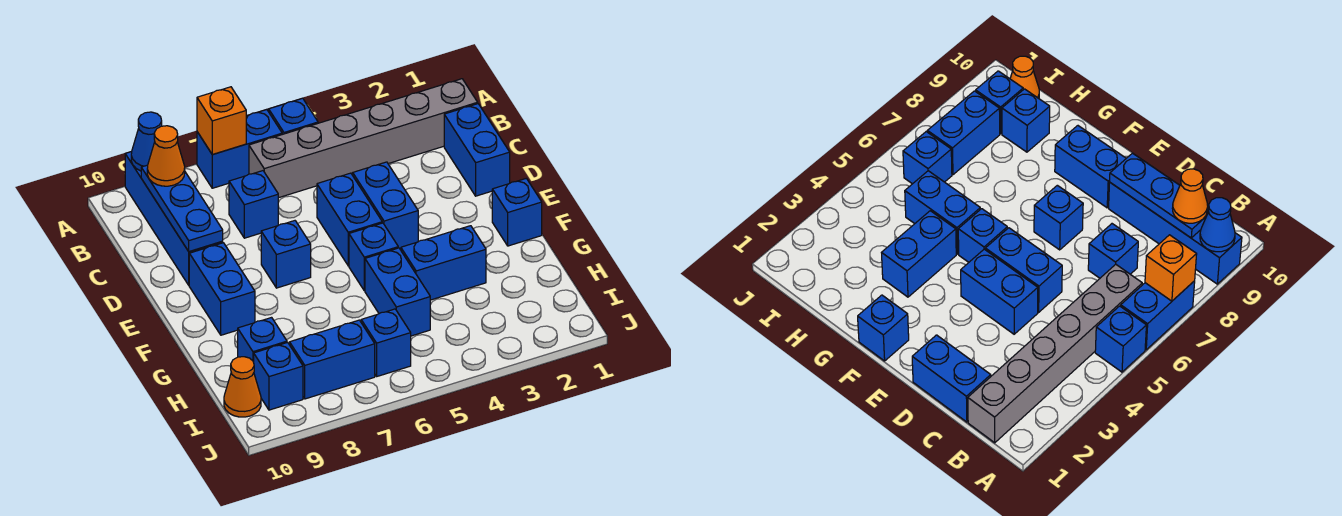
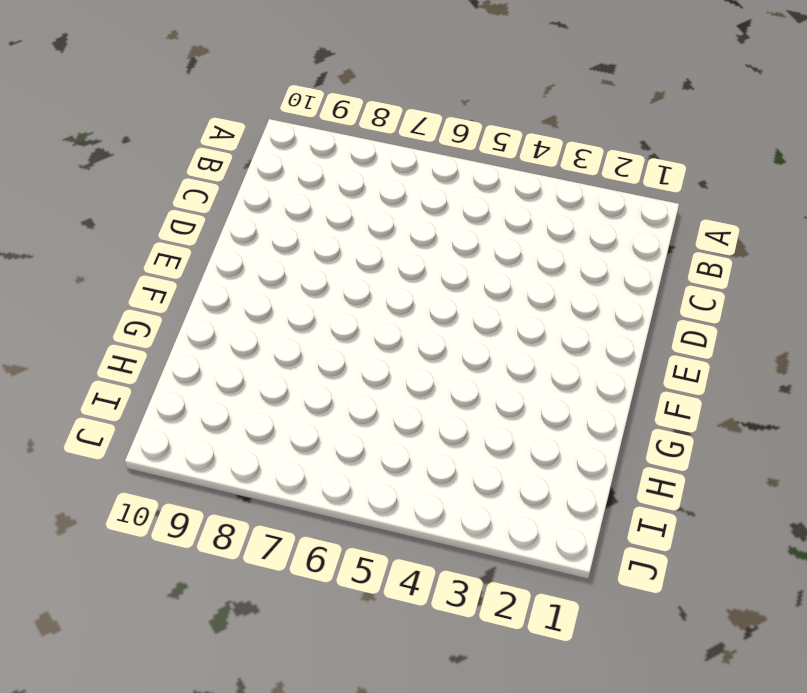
none -> blue brick A5 level 1
none -> blue brick A6:A7 level 1
none -> blue brick A9:D9 level 1

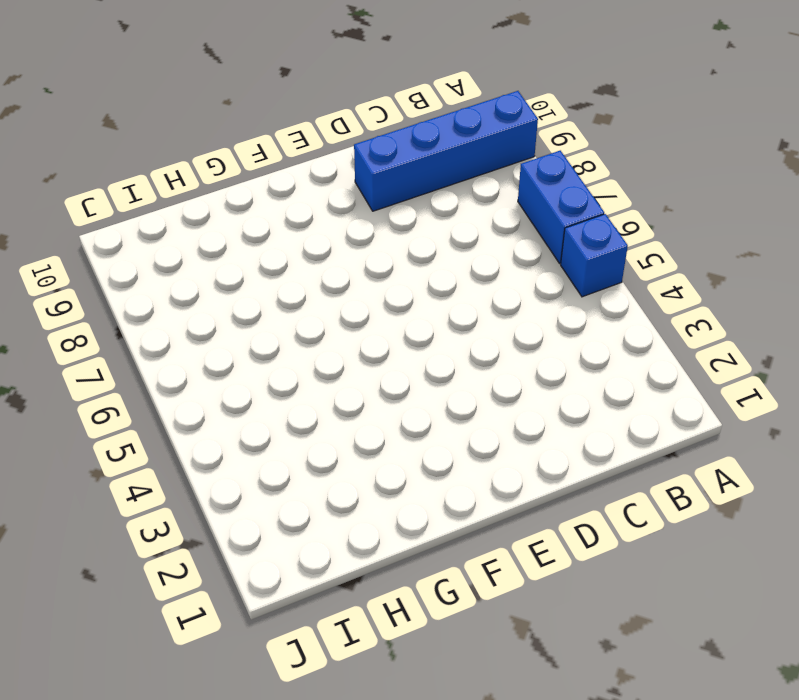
none -> grey brick B1:B6 level 1
none -> blue brick C1:D1 level 1
none -> blue brick C7 level 1

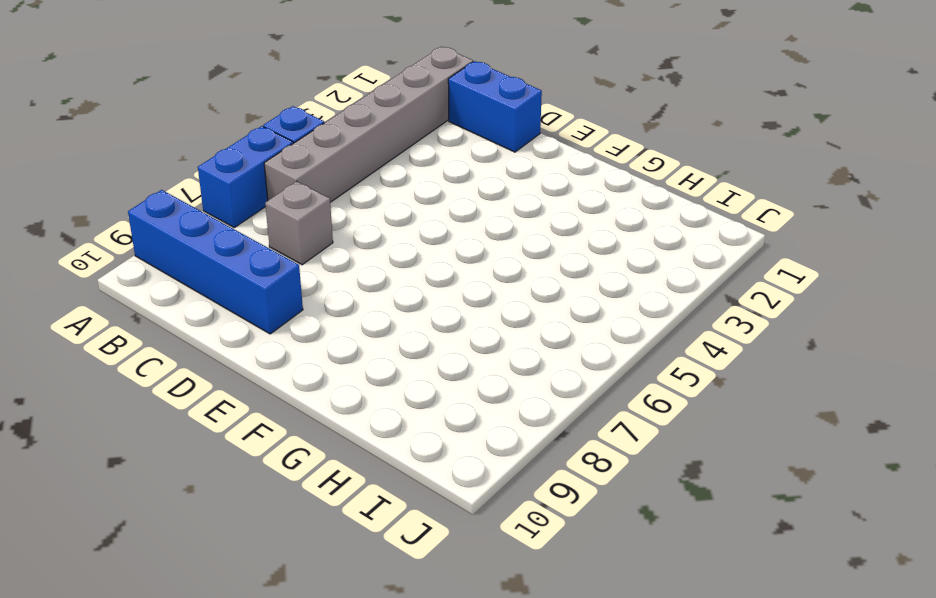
grey brick C7 level 1 -> blue brick C7 level 1
none -> blue brick D4:E4 level 1
none -> blue brick D5:E5 level 1
none -> blue brick E7 level 1

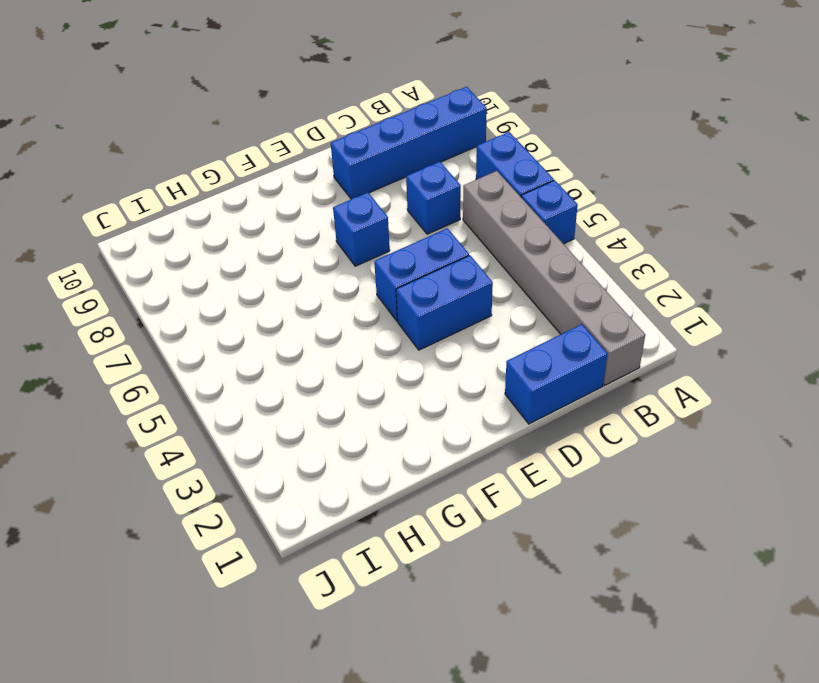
none -> blue brick E9:F9 level 1
none -> blue brick F1 level 1
none -> blue brick F5 level 1

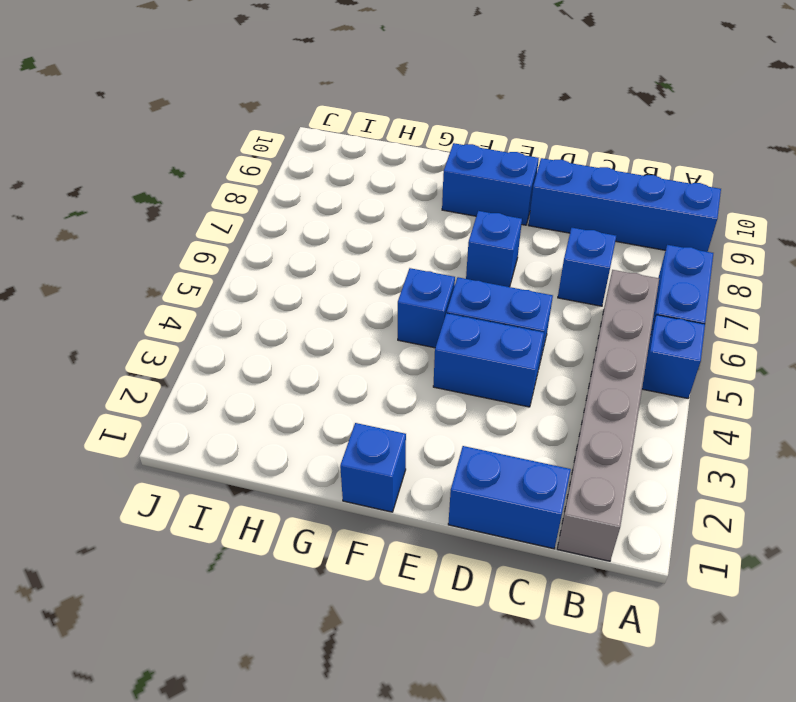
none -> blue brick G3:G4 level 1
none -> blue brick G5:H5 level 1
none -> blue brick H9 level 1

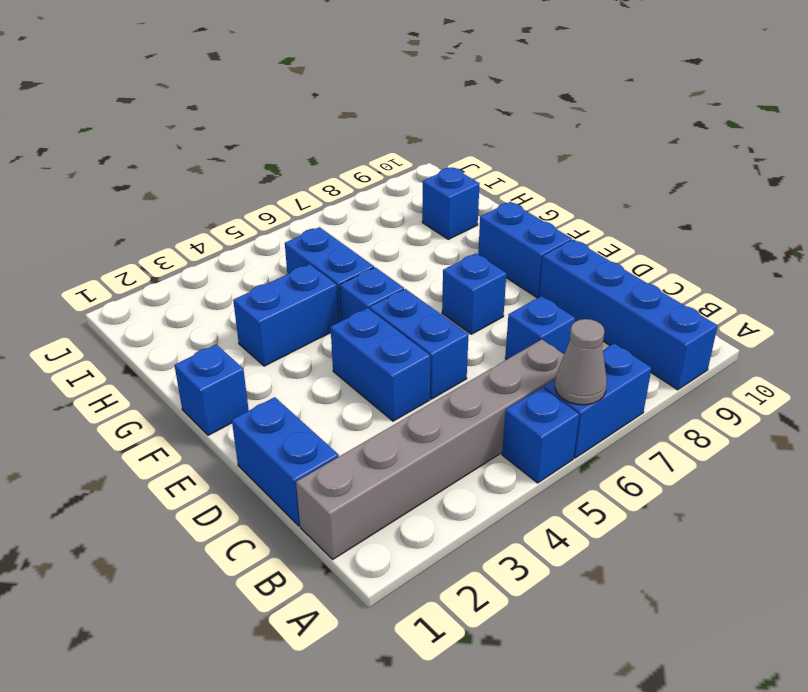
grey cone A6 level 2 -> none
none -> blue brick I6 level 1
none -> blue brick I7:I8 level 1
none -> blue brick I9 level 1

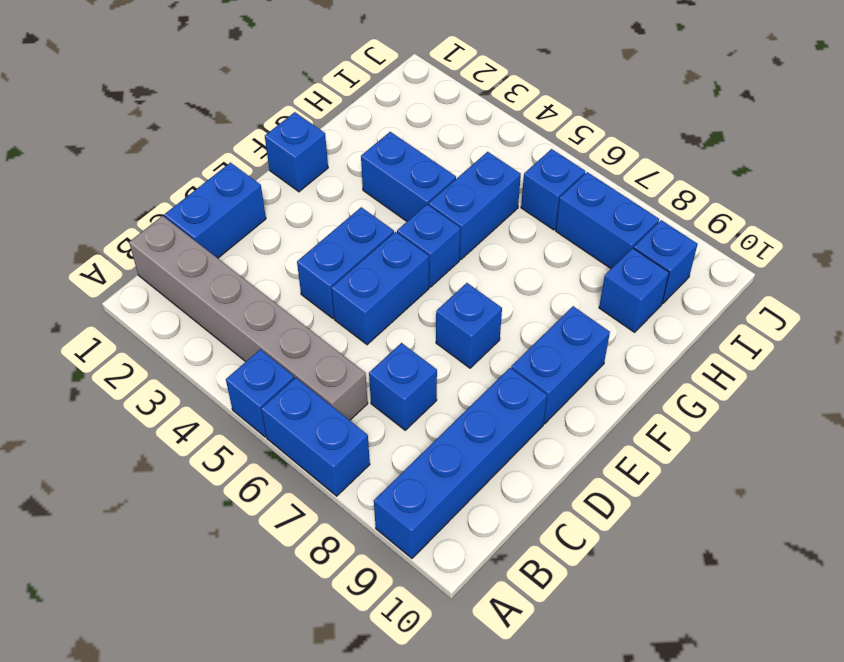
none -> orange cone I10 level 1
none -> orange brick A7 level 2
none -> blue cone A9 level 2

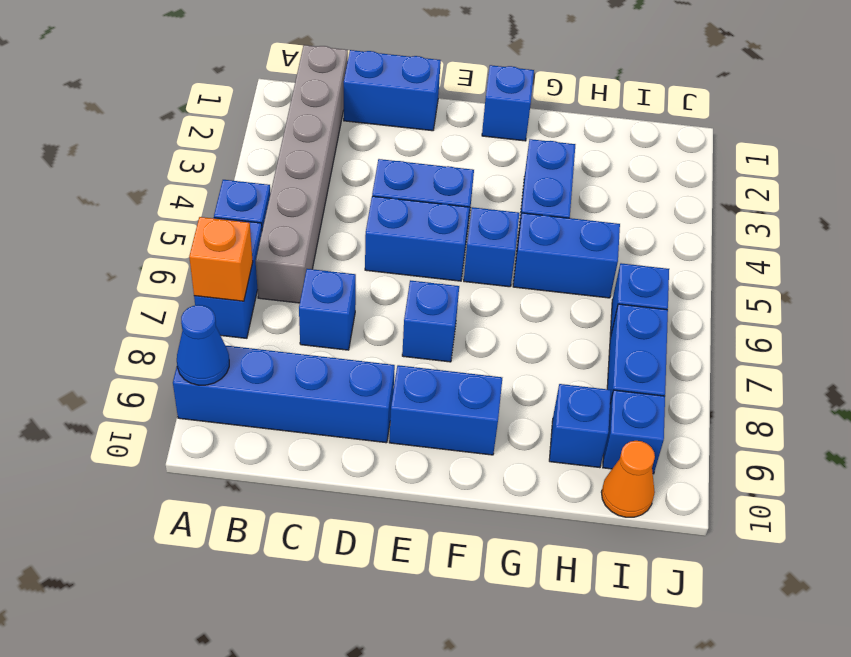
none -> blue plate B9:D9 level 2
none -> orange cone B9 level 3

